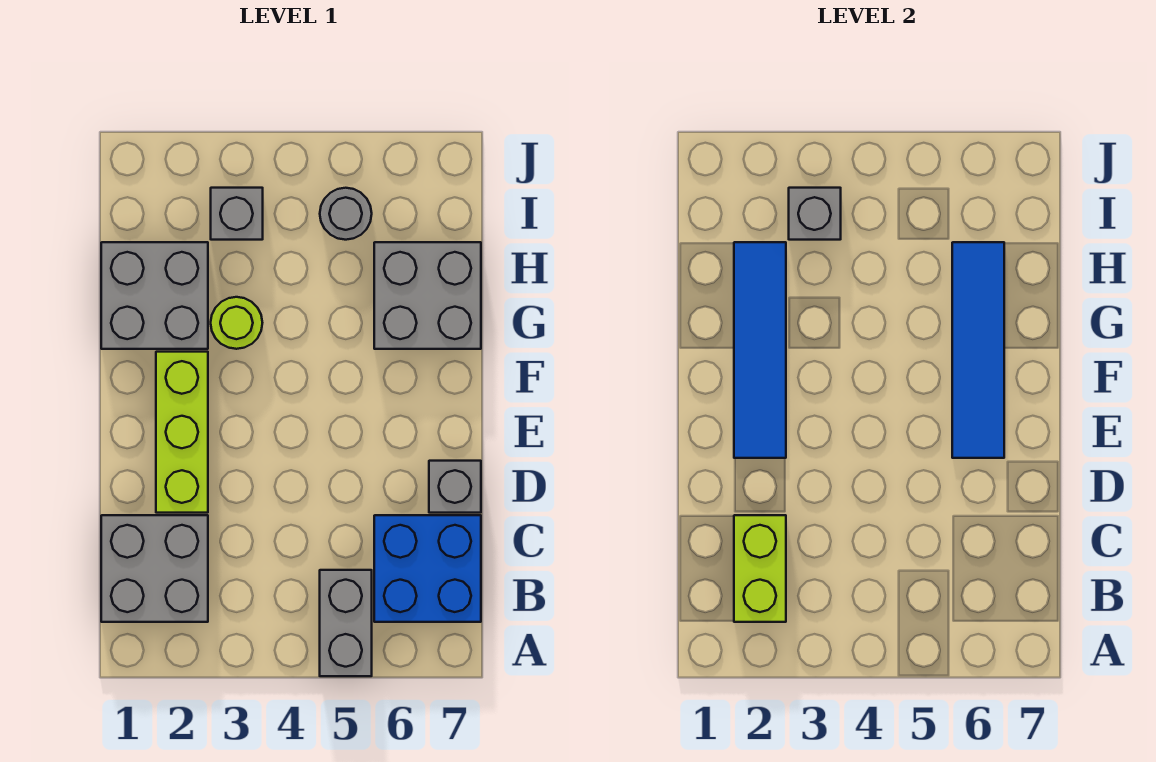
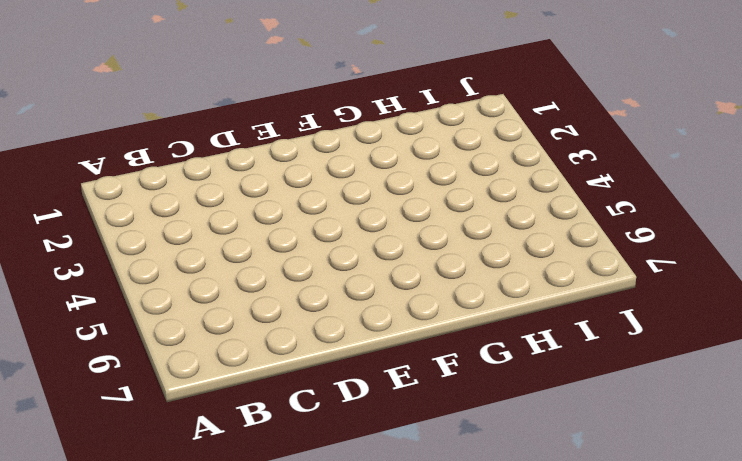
none -> grey brick A5:B5 level 1
none -> grey brick B1:C2 level 1
none -> blue brick B6:C7 level 1

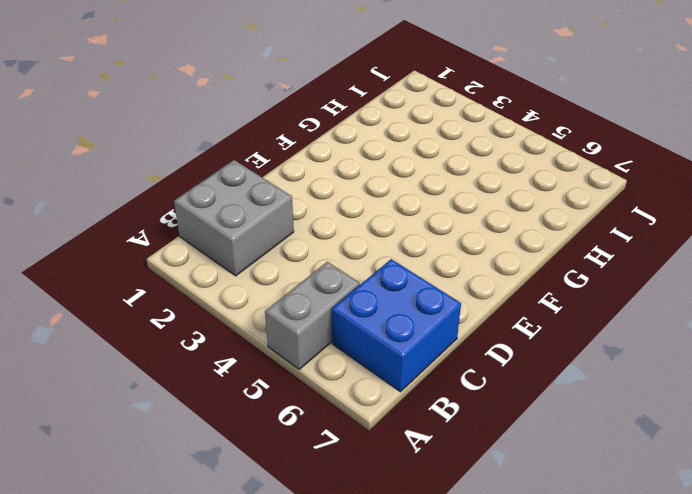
none -> lime brick D2:F2 level 1
none -> grey brick D7 level 1
none -> grey brick G1:H2 level 1

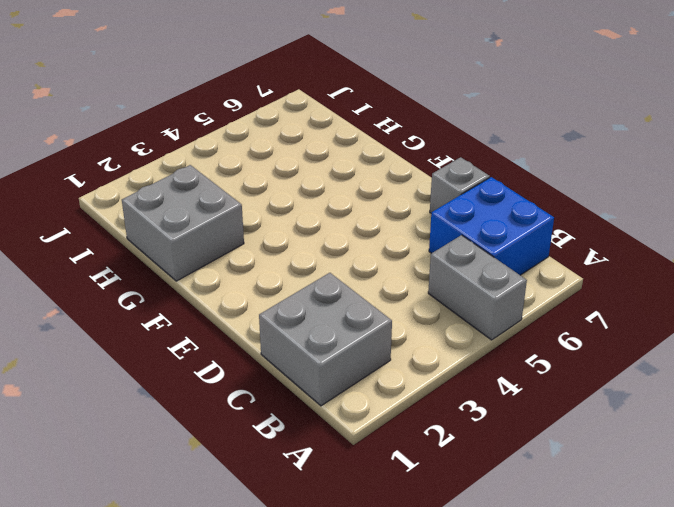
none -> lime brick D2:F2 level 1
none -> lime round brick G3 level 1
none -> grey brick G6:H7 level 1

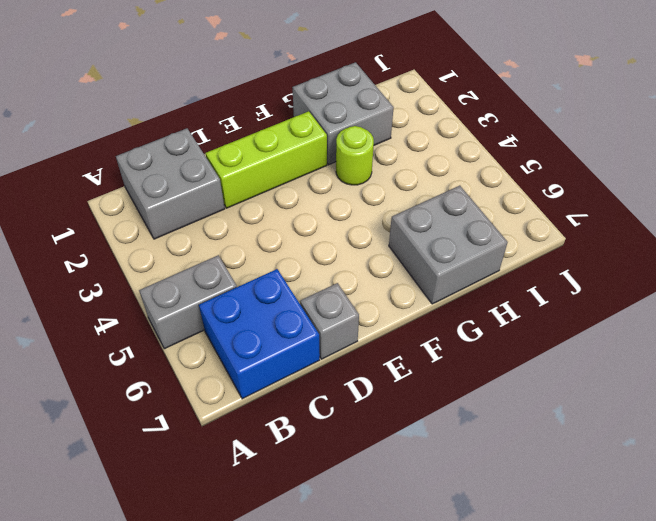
none -> grey brick I3 level 1
none -> grey round brick I5 level 1
none -> lime brick B2:C2 level 2

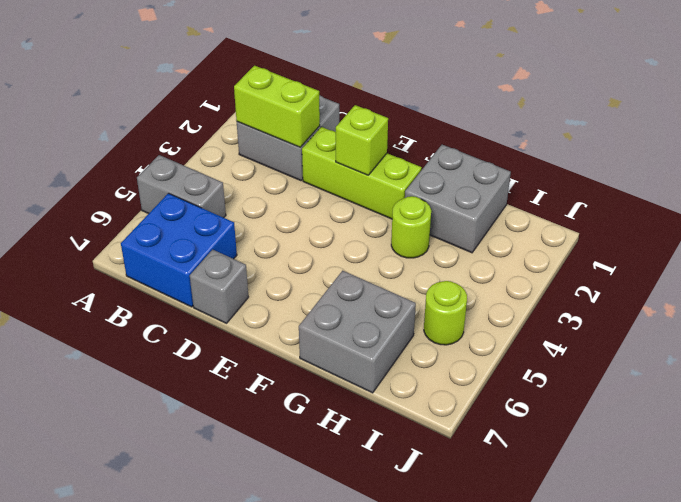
lime brick E2 level 2 -> blue tile E2:H2 level 2
lime round brick I5 level 1 -> grey round brick I5 level 1
none -> grey brick I3 level 1
none -> blue tile E6:H6 level 2
none -> grey brick I3 level 2

